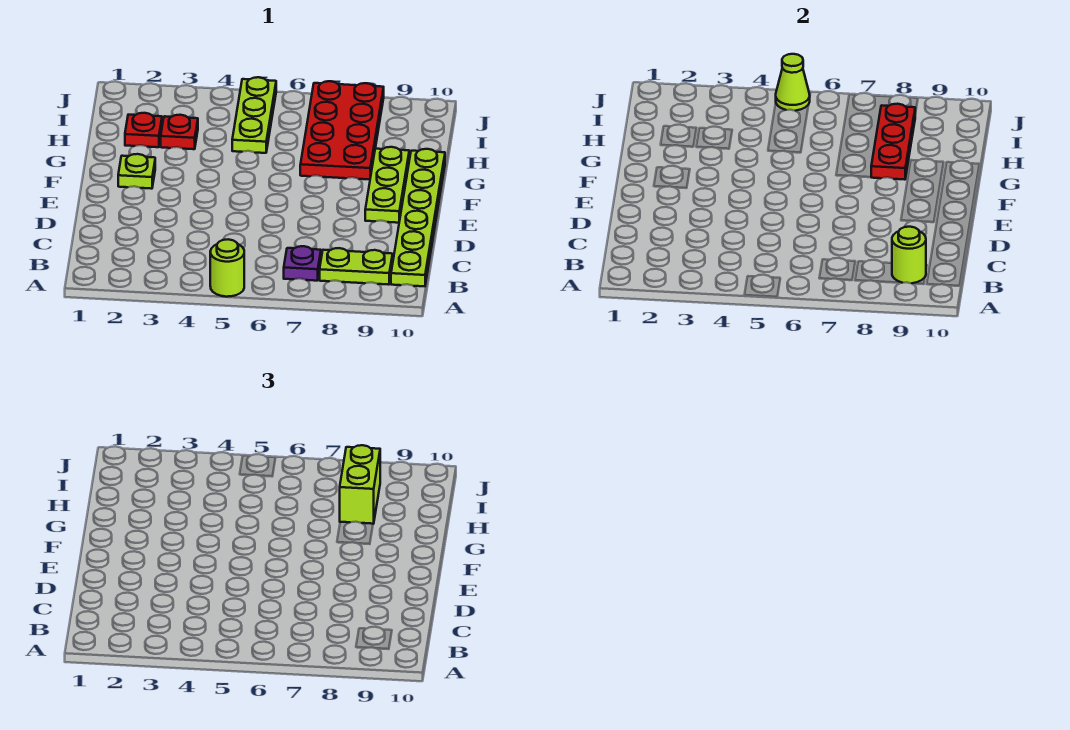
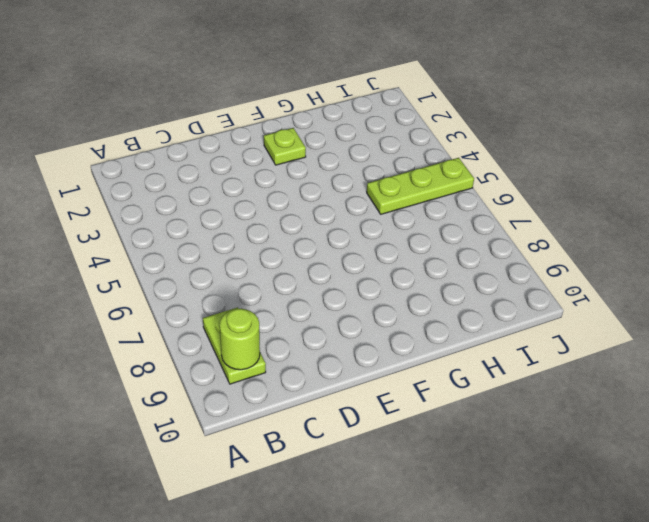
none -> lime round brick A5 level 1
none -> purple plate B7 level 1
none -> lime plate B10:G10 level 1

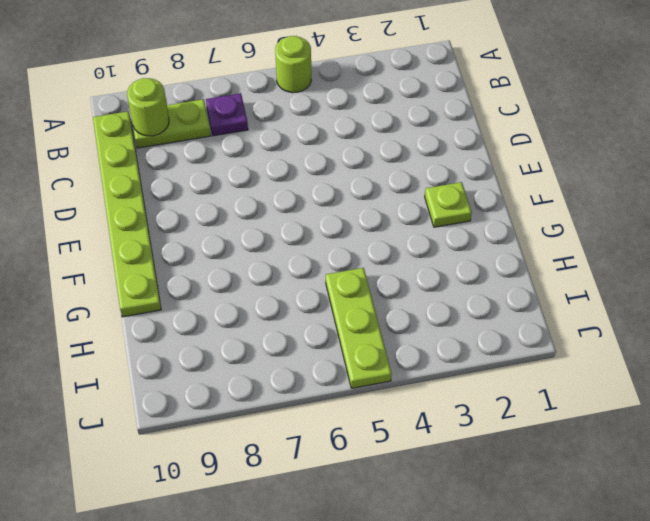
none -> lime plate E9:G9 level 1
none -> red plate G7:J8 level 1
none -> red plate H2 level 1

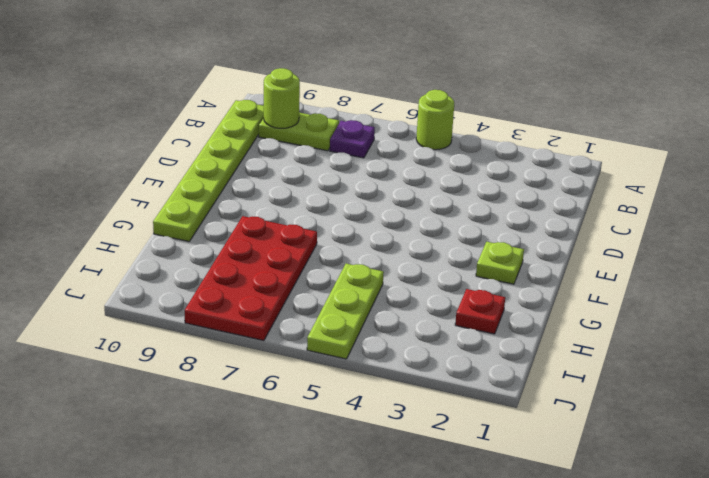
none -> lime plate E9:G9 level 1
none -> red plate H3 level 1
none -> red plate G8:I8 level 2

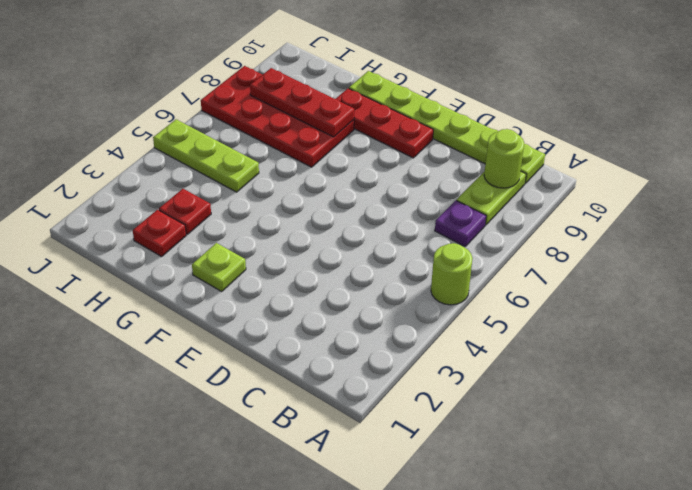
red plate E9:G9 level 1 -> lime plate E9:G9 level 1
none -> lime cone J5 level 2
none -> lime brick H8:I8 level 3

